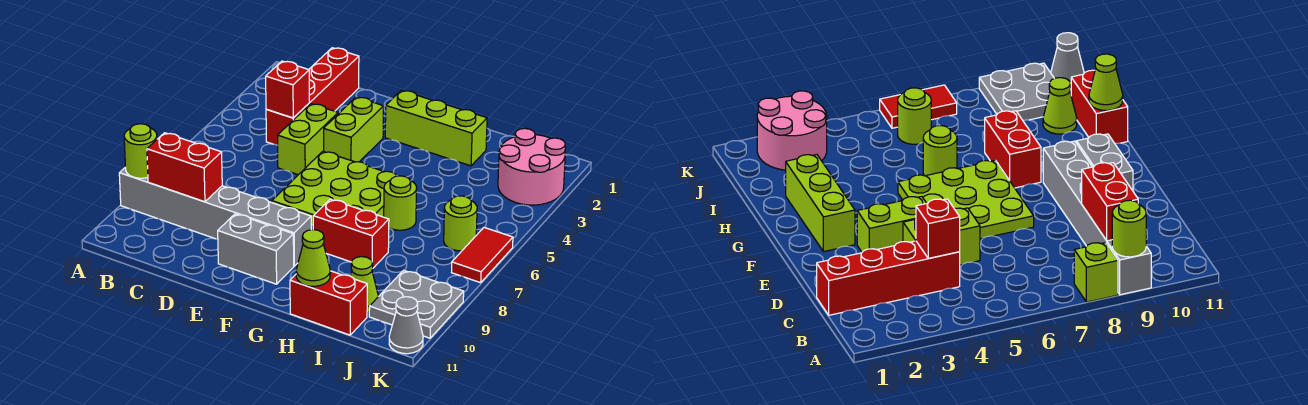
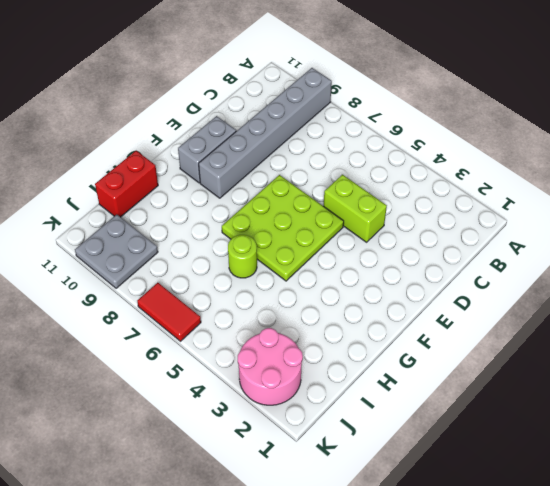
none -> lime brick A8 level 1
none -> red brick C1:C4 level 1
none -> lime brick E3:E4 level 1

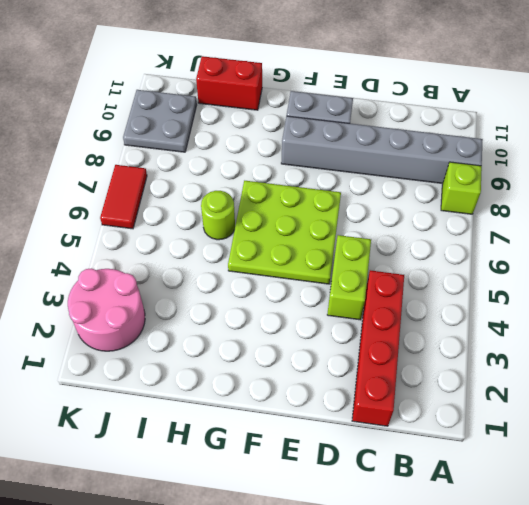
none -> lime brick E3:E4 level 1
none -> lime brick F2:H2 level 1
none -> red brick G8:H8 level 1

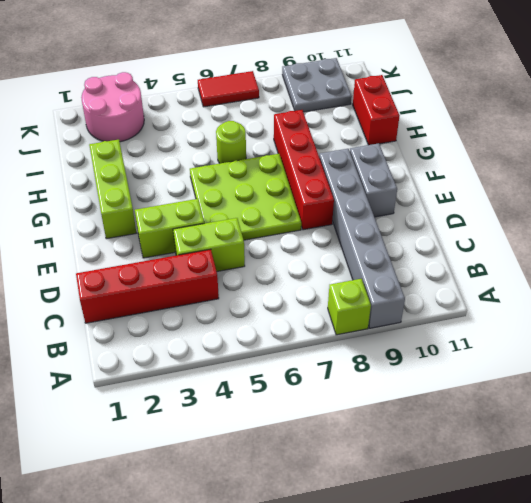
red brick E8:H8 level 1 -> red brick G8:H8 level 1
none -> lime cone I10 level 1
none -> lime round brick J6 level 1
none -> grey cone K11 level 1

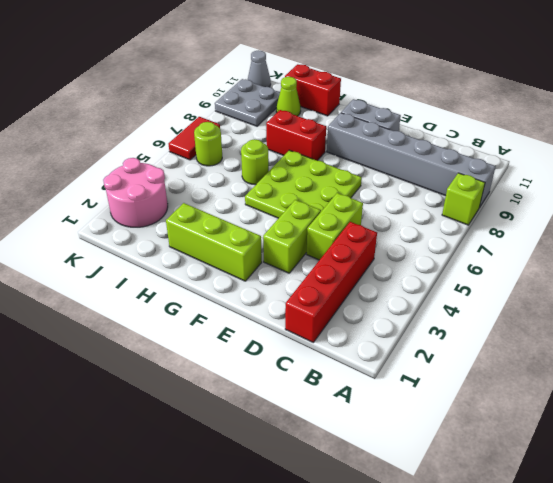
none -> lime round brick A9 level 2
none -> red brick B9:C9 level 2
none -> red brick C4 level 2

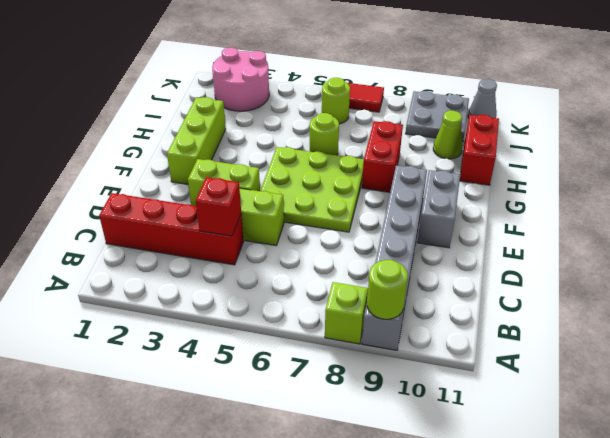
none -> red brick B9:C9 level 2
none -> lime cone H11 level 2

